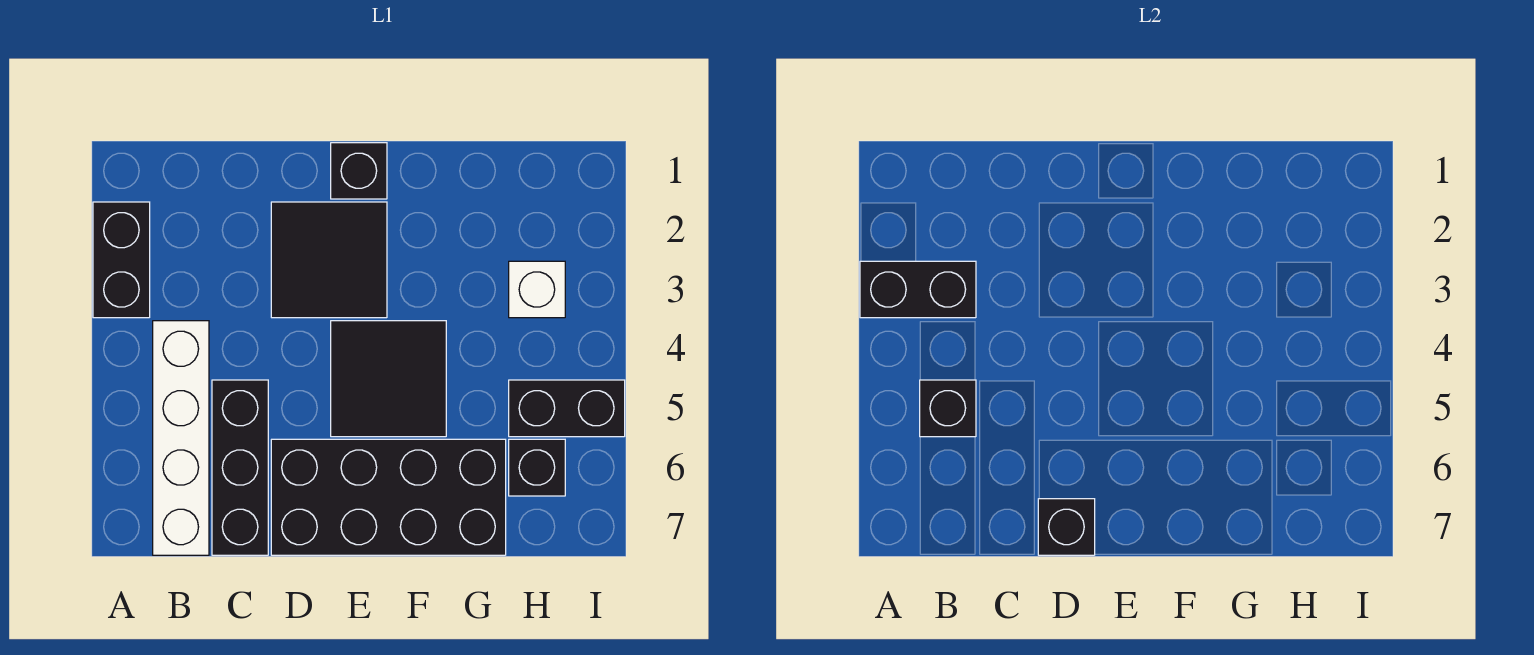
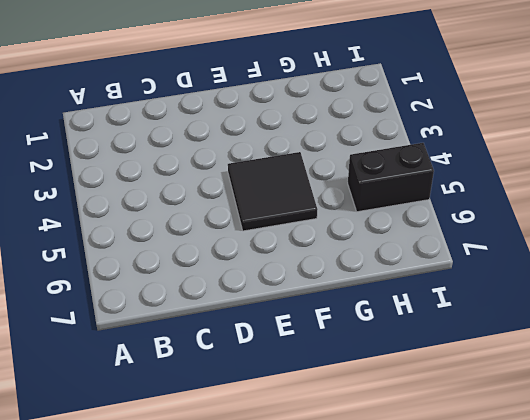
none -> black brick A2:A3 level 1
none -> white brick B4:B7 level 1
none -> black brick C5:C7 level 1

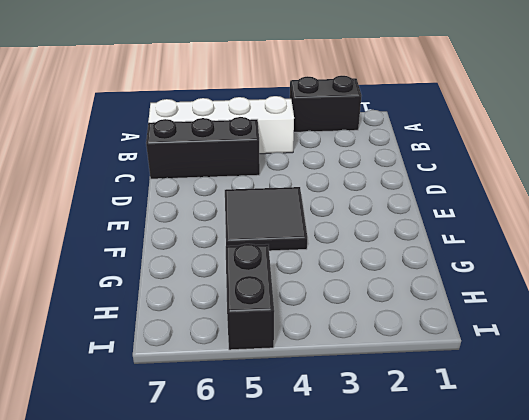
none -> black tile D2:E3 level 1
none -> black brick D6:G7 level 1
none -> black brick E1 level 1

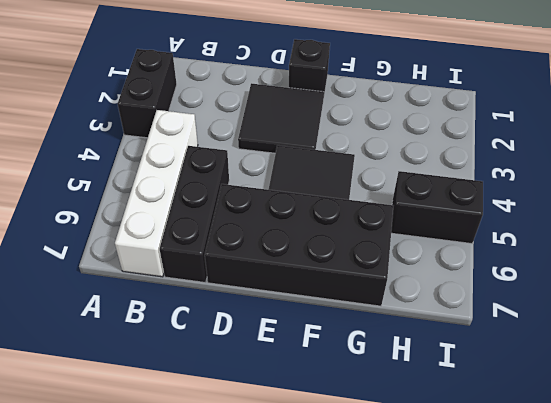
none -> white brick H3 level 1
none -> black brick H6 level 1
none -> black brick A3:B3 level 2

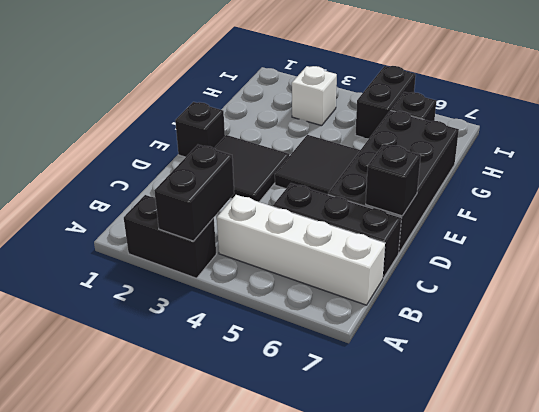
none -> black brick B5 level 2

